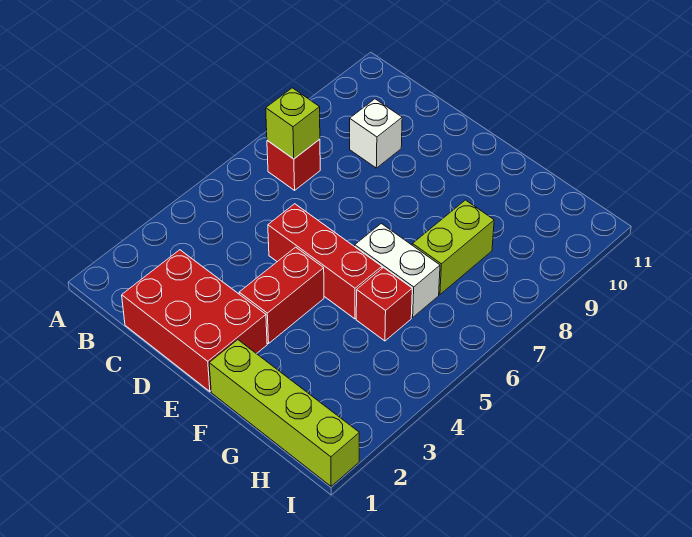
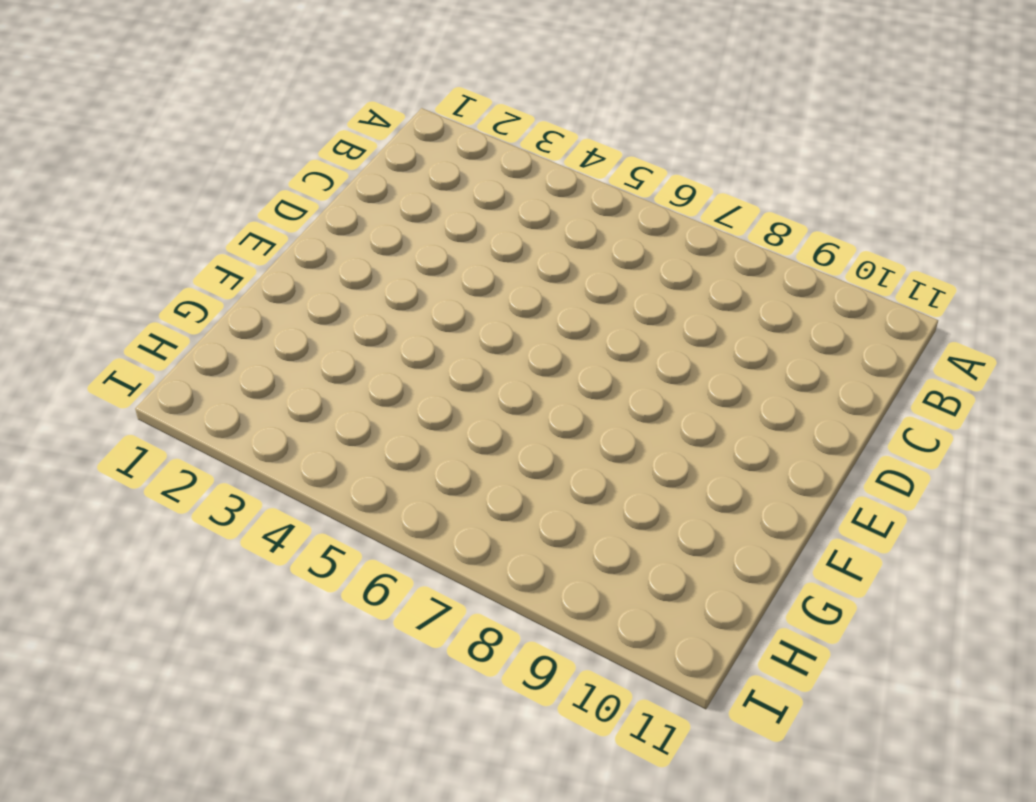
none -> red brick B7 level 1
none -> red brick C1:E2 level 1

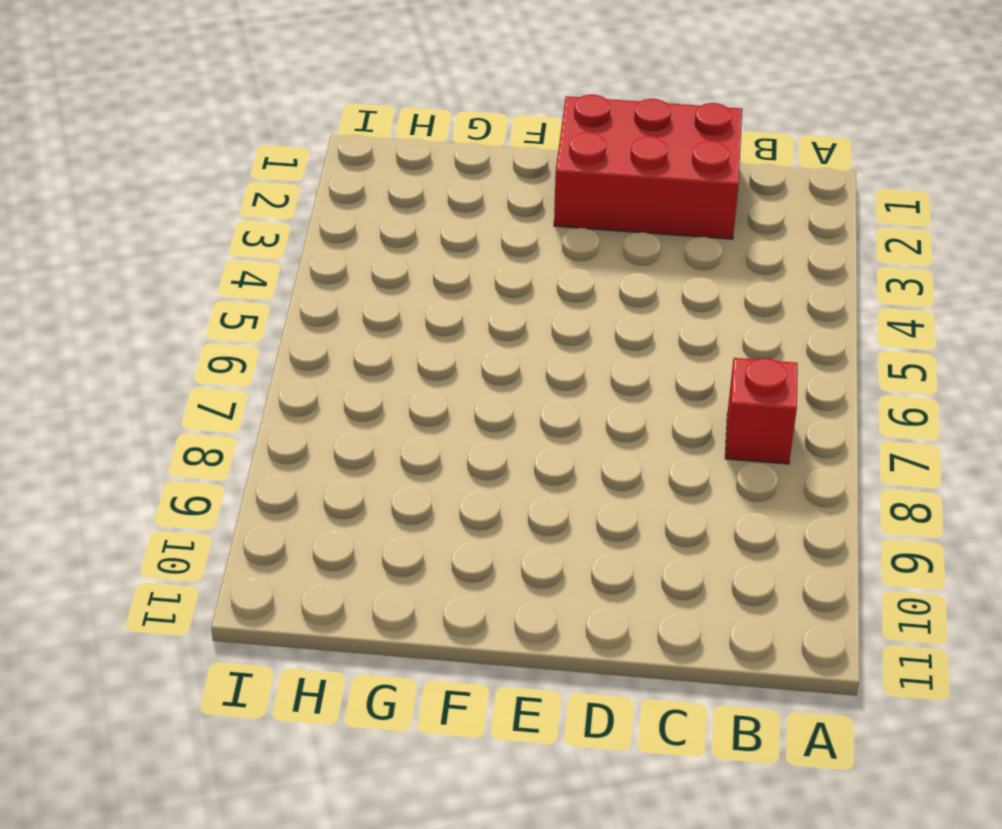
none -> white brick C9 level 1
none -> red brick D5:F5 level 1

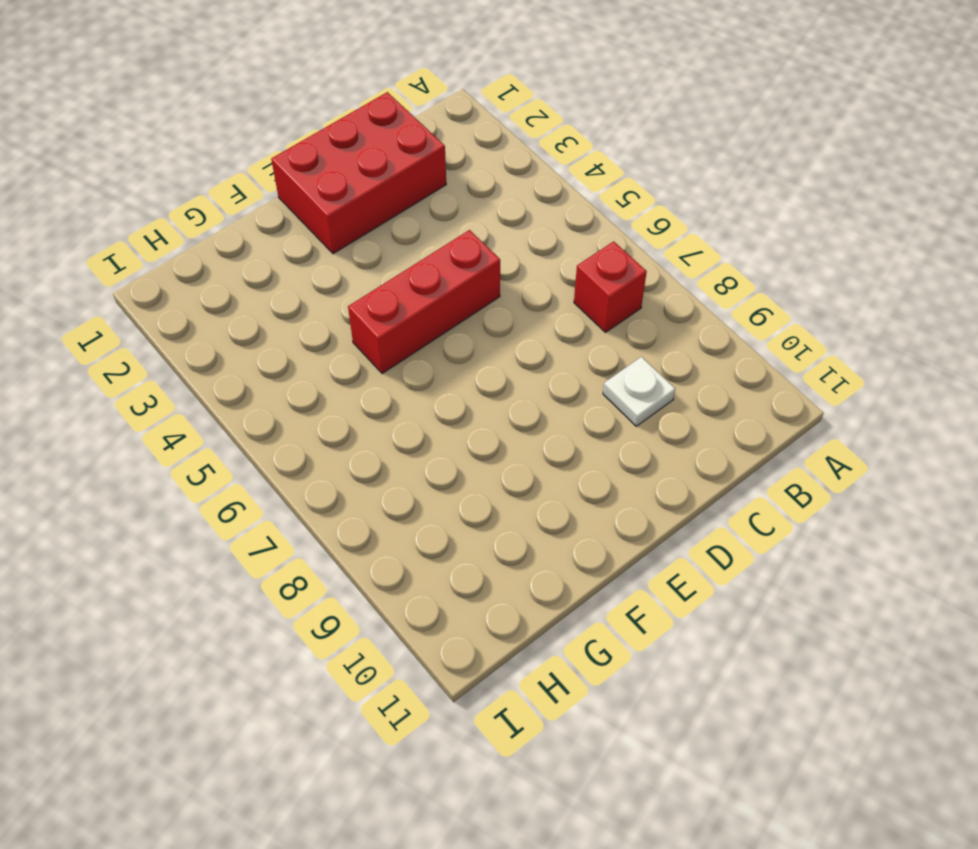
white plate C9 level 1 -> white brick C9 level 1
none -> red brick E3:E4 level 1
none -> lime brick F1:I1 level 1

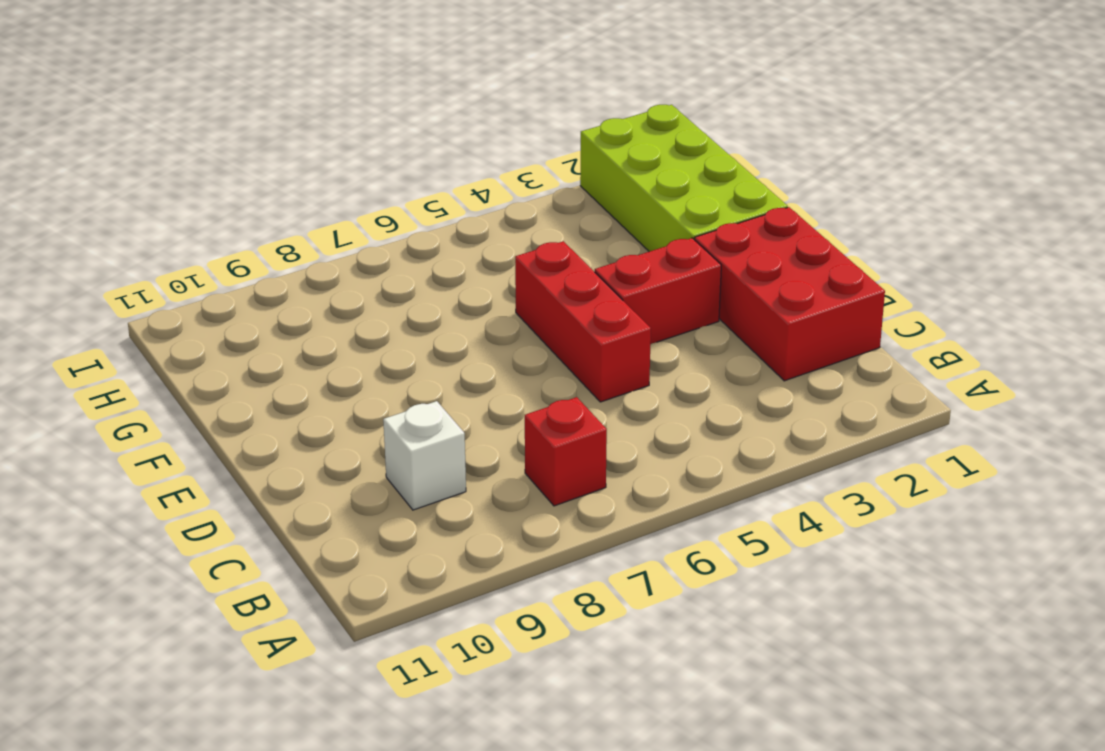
lime brick F1:I2 level 1 -> lime brick F1:I1 level 1
none -> white brick F6:G6 level 1
none -> red brick G5 level 1

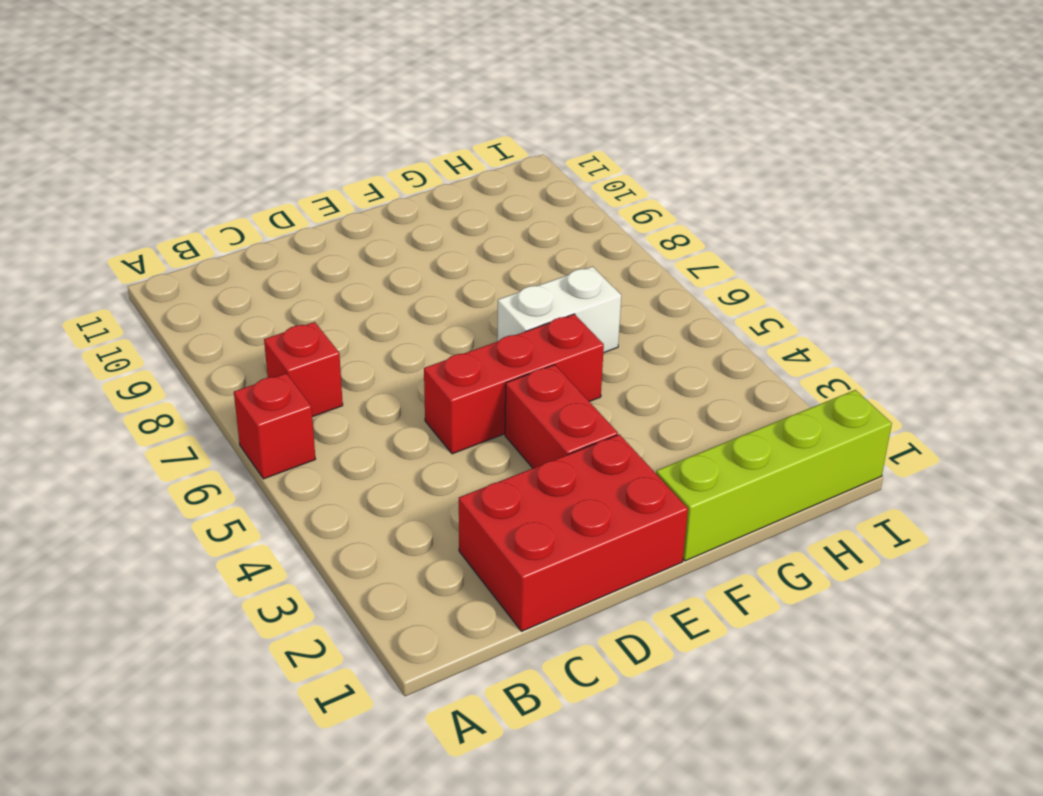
red brick A6 level 1 -> red brick G5 level 1
none -> white brick C9 level 1
none -> lime brick G7:G8 level 1

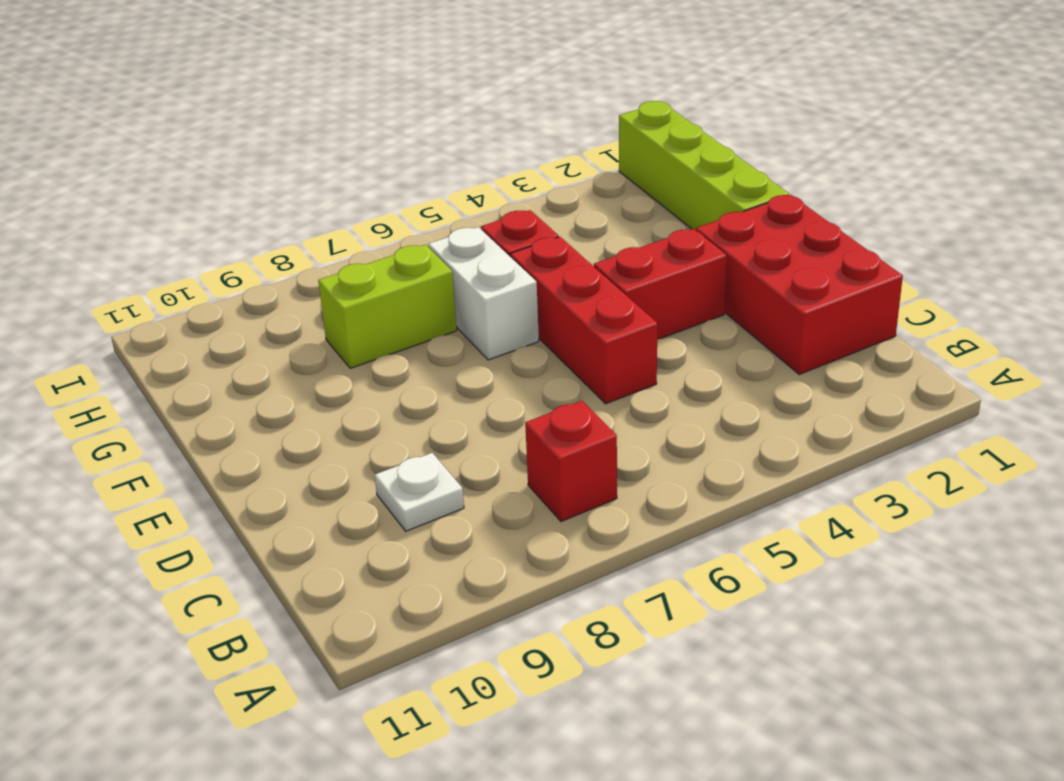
white plate C9 level 1 -> white brick C9 level 1
none -> lime brick B7 level 2

